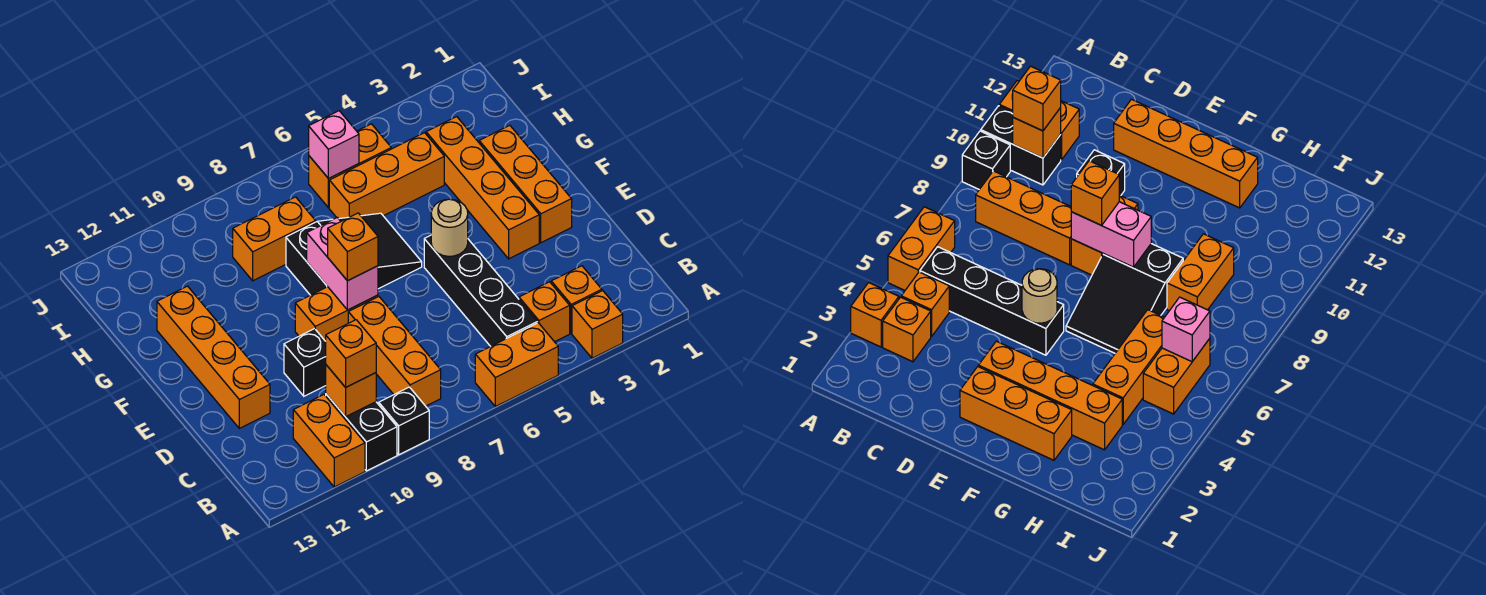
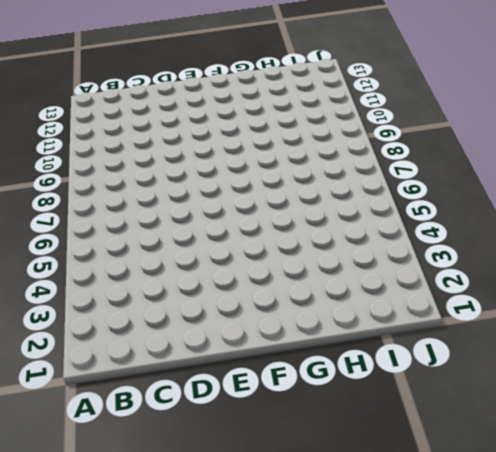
none -> orange brick A3 level 1
none -> orange brick A5:A6 level 1
none -> black brick A9 level 1

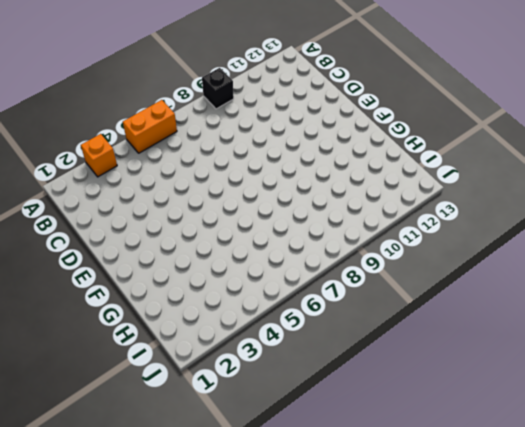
none -> black brick A10:B10 level 1
none -> orange brick A11:B11 level 1
none -> orange brick B3 level 1

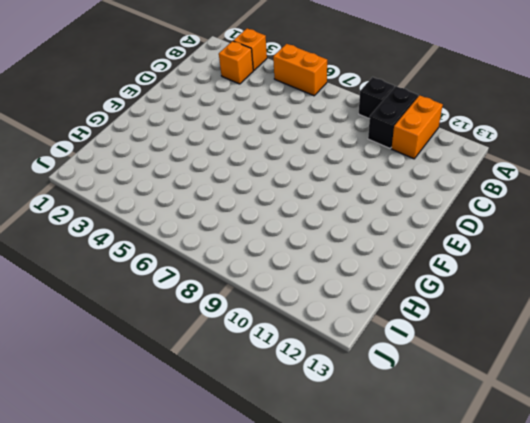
none -> orange brick B4 level 1
none -> black brick B5:E5 level 1
none -> orange brick B8:D8 level 1

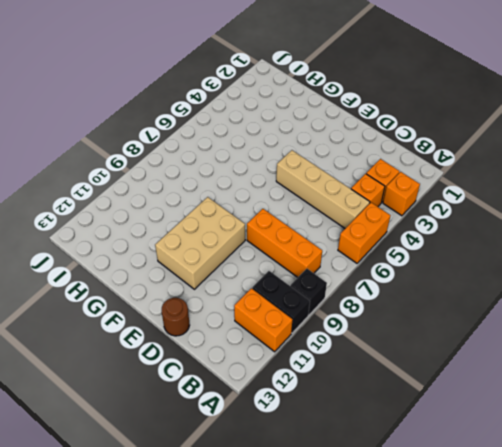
tan brick B5:E5 level 1 -> black brick B5:E5 level 1
brown round brick D13 level 1 -> none
tan brick E9:F11 level 1 -> orange brick E8:E9 level 1
none -> black brick D10 level 1
none -> orange brick D12:G12 level 1
none -> orange brick E2:G2 level 1

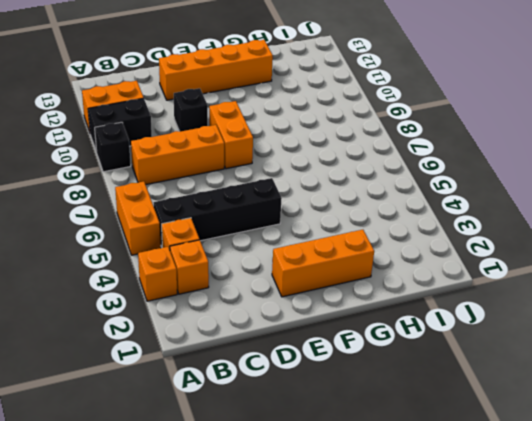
none -> orange brick E3:H3 level 1
none -> black slope F6:G8 level 1 top 8
none -> orange brick H4:H6 level 1

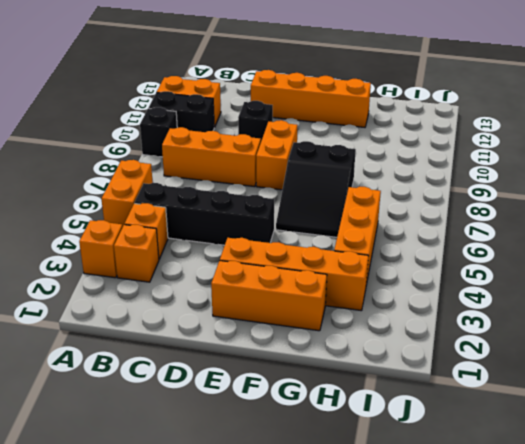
none -> orange brick H8:H9 level 1
none -> orange brick I5:I6 level 1
none -> orange brick B10 level 2

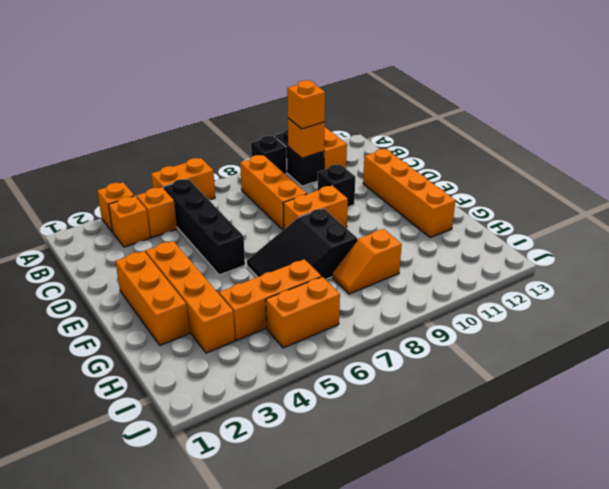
orange slope H8:H9 level 1 top 9 -> orange brick H8:H9 level 1
none -> tan round brick E5 level 2
none -> pink brick E8:F8 level 2
none -> pink brick I6 level 2

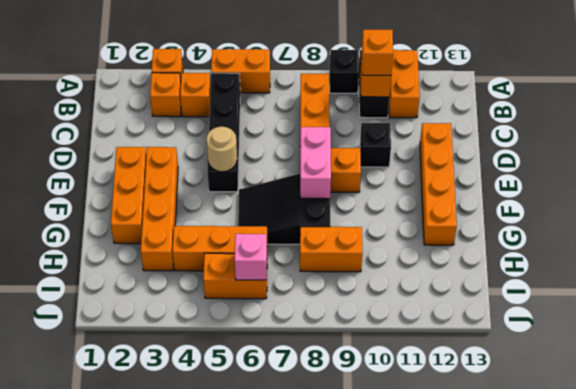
none -> orange brick E8 level 3

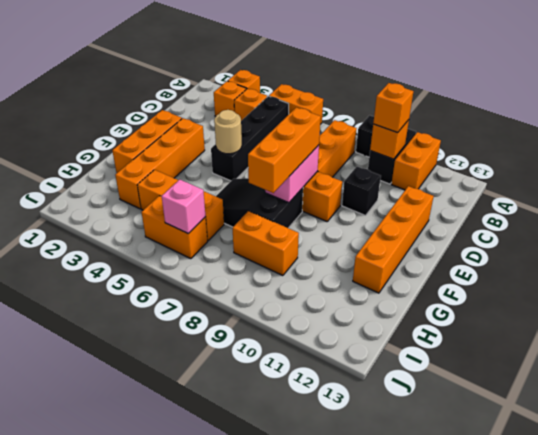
orange brick E8:G8 level 3 -> orange brick E8 level 3

